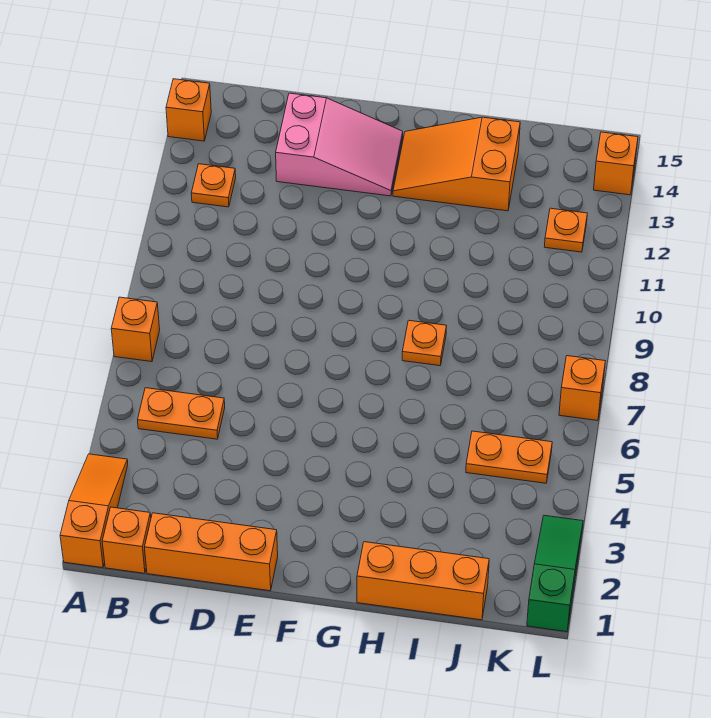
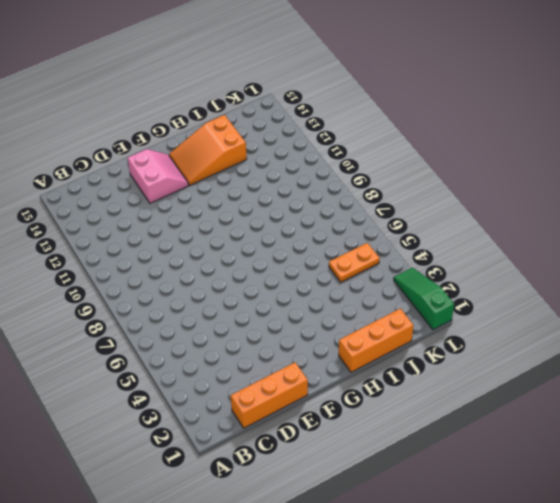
pink slope E13:F14 level 1 top E -> pink slope D13:F14 level 1 top D
none -> orange slope A1:A3 level 1 top 1
none -> orange brick A7 level 1
none -> orange brick A14 level 1

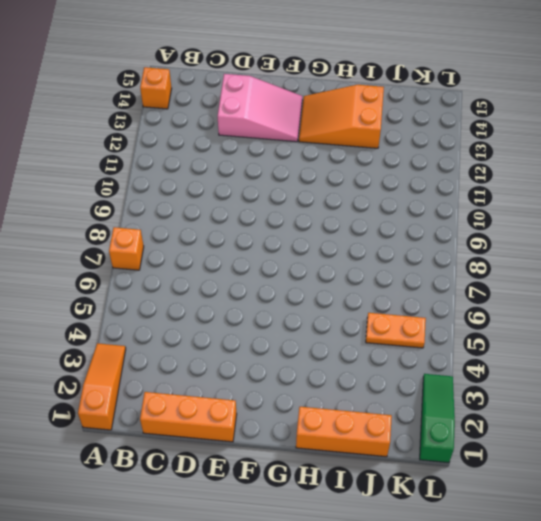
none -> orange brick B1 level 1
none -> orange plate B5:C5 level 1
none -> orange plate B12 level 1

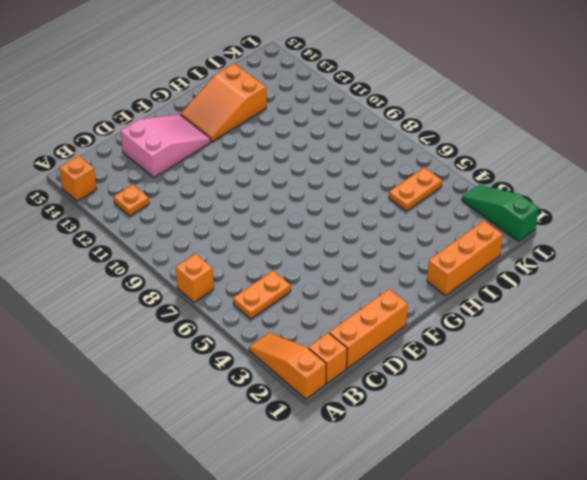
none -> orange plate H8 level 1
none -> orange plate K12 level 1
none -> orange brick L7 level 1

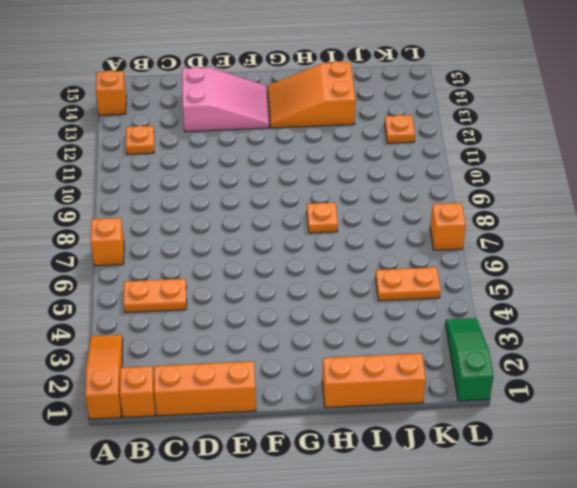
none -> orange brick L14 level 1

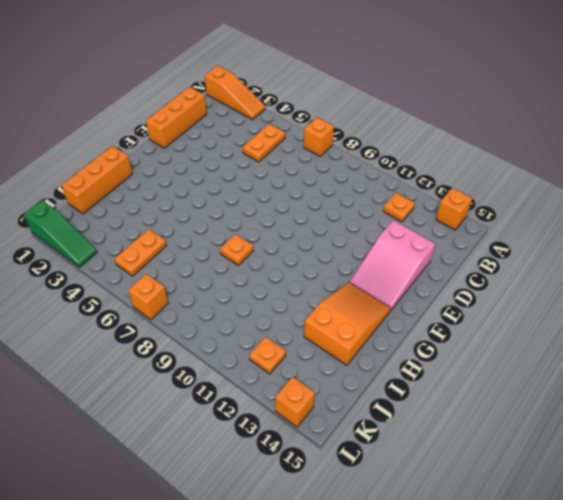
none -> orange brick B1 level 1

